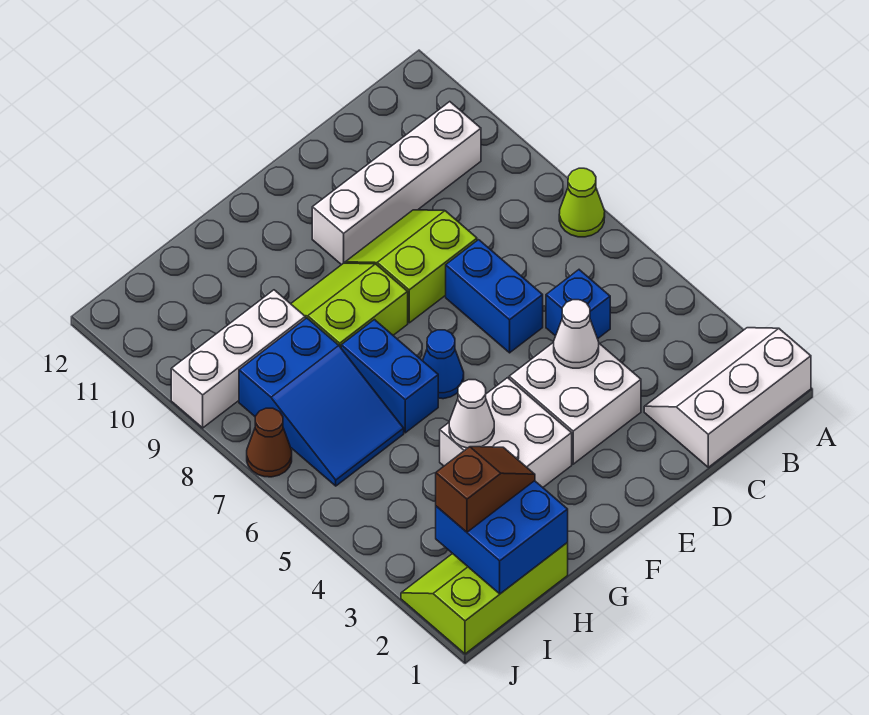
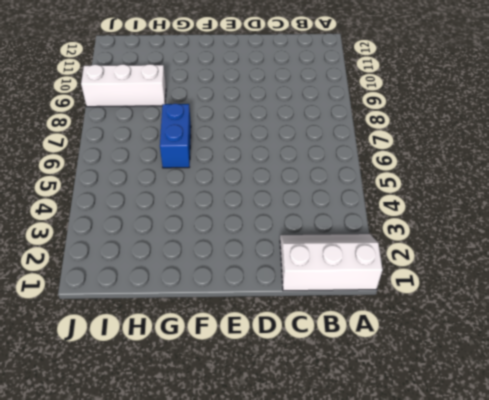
none -> lime cone A7 level 1
none -> white brick B10:E10 level 1
none -> blue brick C5 level 1

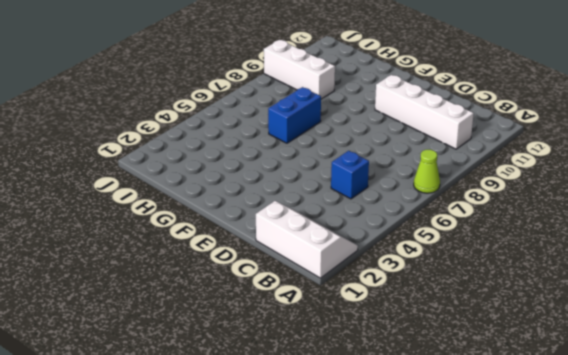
none -> white brick D3:E4 level 1
none -> blue brick D6:D7 level 1
none -> lime slope D8:E9 level 1 top 8

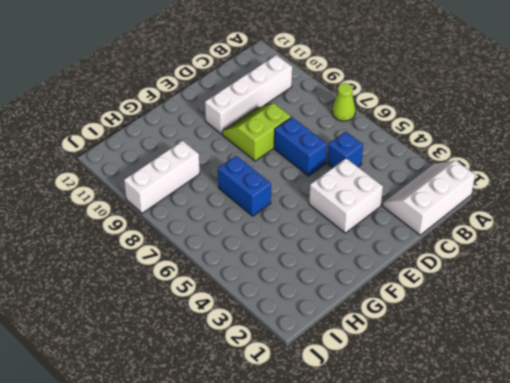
none -> white brick F3:G4 level 1
none -> blue cone F6 level 1
none -> lime slope F8:G9 level 1 top 8

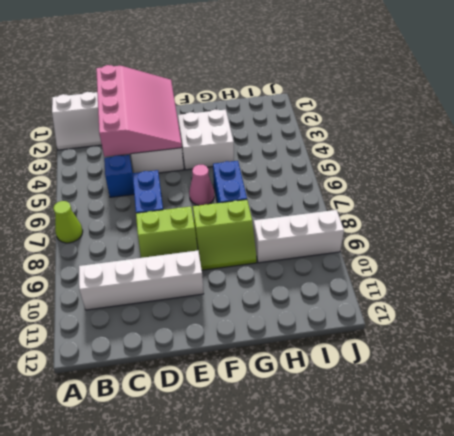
pink slope C1:E4 level 2 top C -> white cone D4 level 2
pink cone F6 level 1 -> blue cone F6 level 1
none -> lime slope H1:J2 level 1 top 1
none -> blue slope H6:I8 level 1 top 8
none -> brown cone J7 level 1

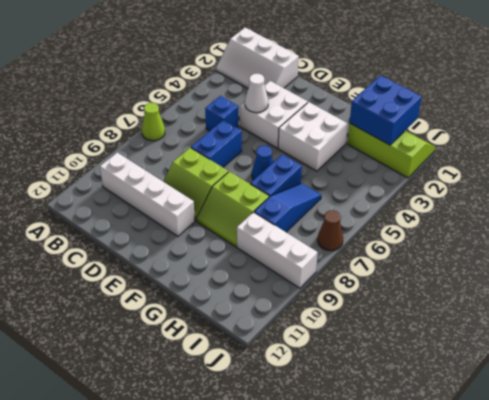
lime slope H1:J2 level 1 top 2 -> lime slope H1:J2 level 1 top 1
blue slope H6:H8 level 1 top 8 -> blue slope H6:I8 level 1 top 8
none -> white cone G4 level 2
none -> brown slope H2:I2 level 3 top I

